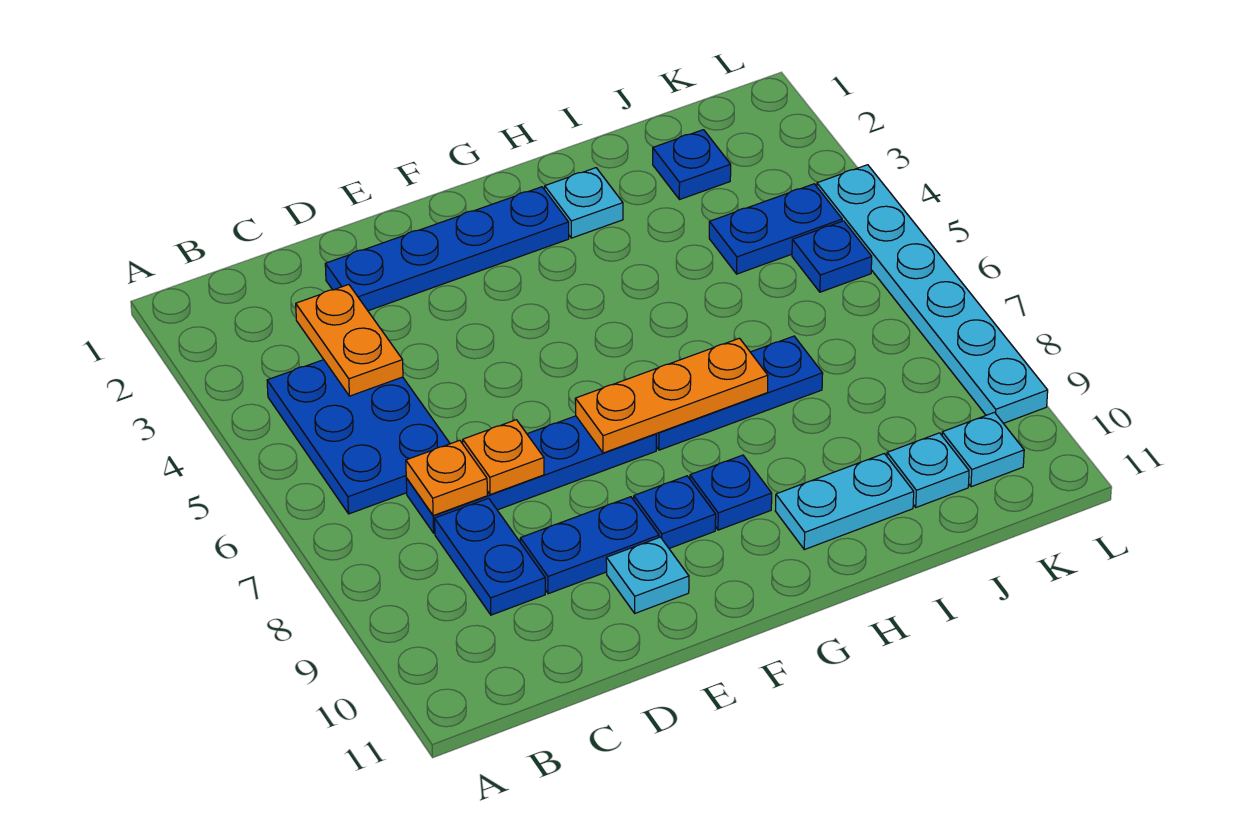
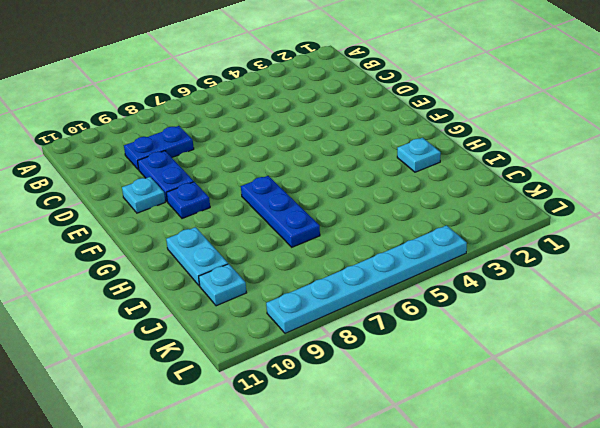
none -> blue plate B4:C6 level 1
none -> blue plate C7:F7 level 1
none -> blue plate D2:G2 level 1

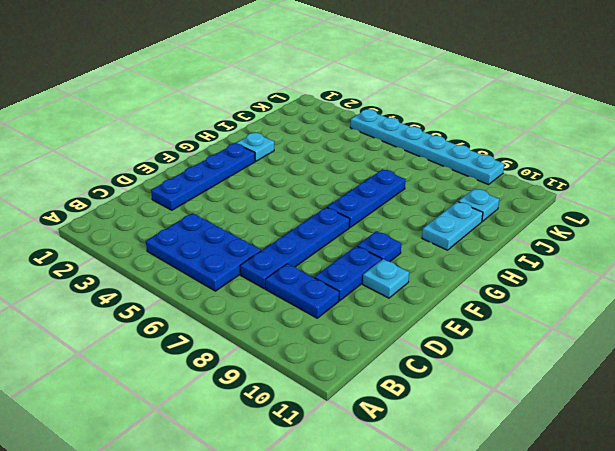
none -> blue plate G9 level 1
none -> blue plate J2 level 1
none -> blue plate J4:K4 level 1

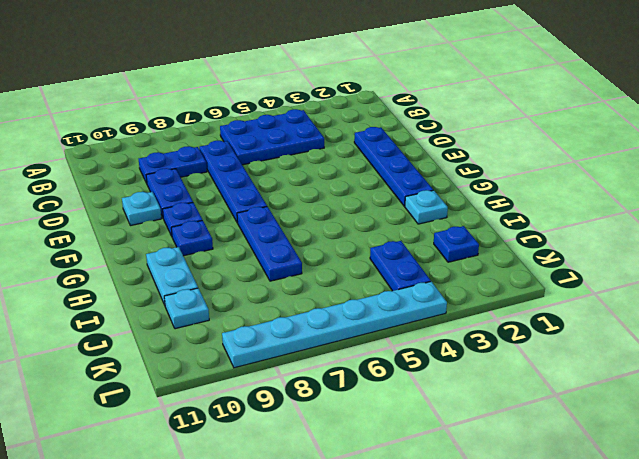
none -> blue plate K5 level 1
none -> cyan plate K10 level 1
none -> orange plate C3:C4 level 2

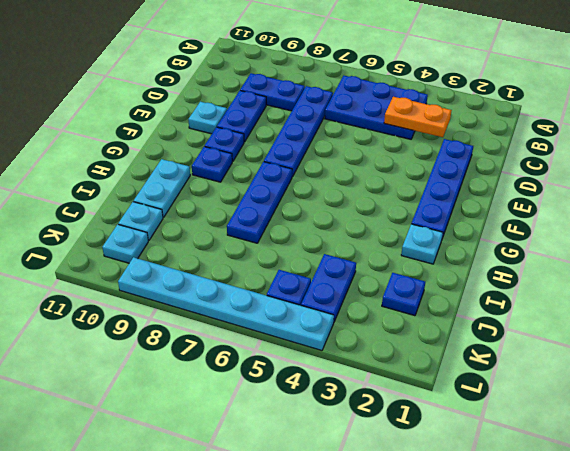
none -> orange plate C7 level 2
none -> orange plate D7 level 2
none -> orange plate F7:H7 level 2

